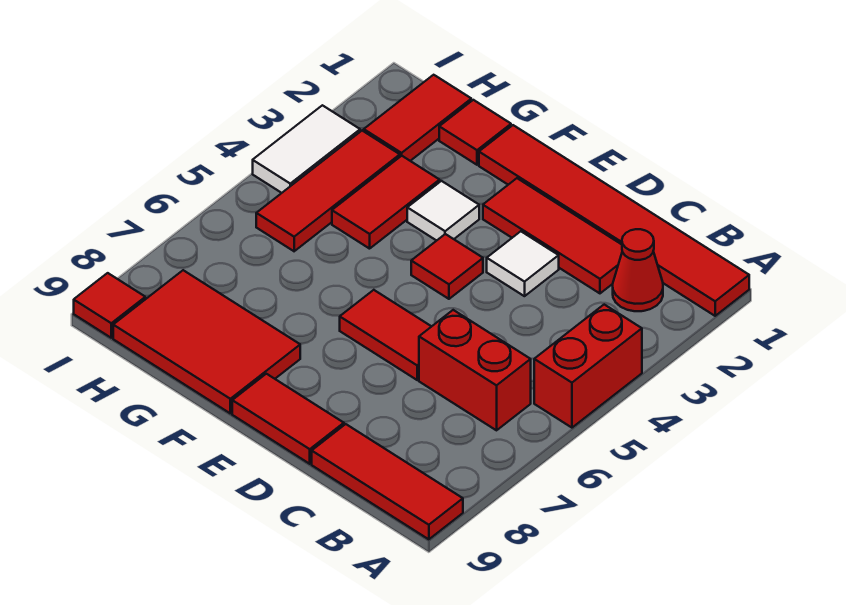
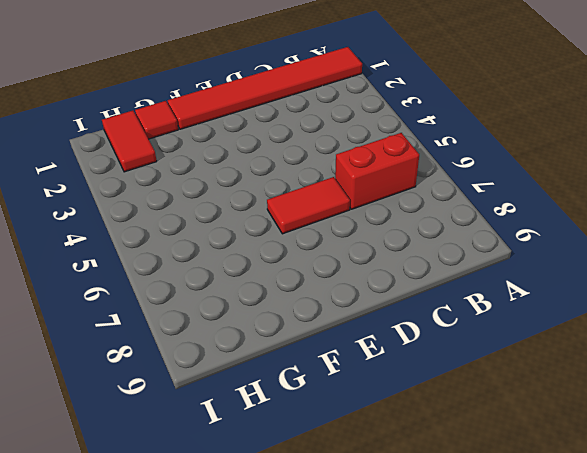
none -> red brick A4:A5 level 1
none -> red tile A9:C9 level 1
none -> red cone B2 level 1

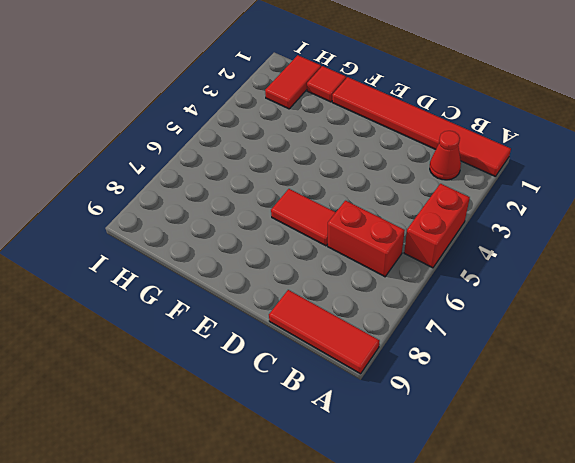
none -> red tile C2:E2 level 1
none -> white tile D3 level 1
none -> red tile D9:E9 level 1

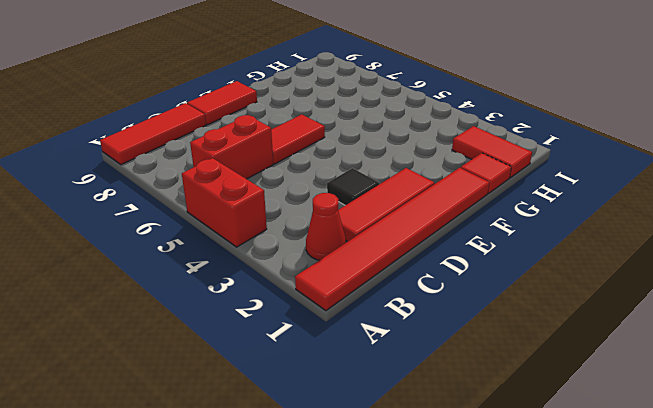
black tile D3 level 1 -> white tile D3 level 1
none -> red tile E4 level 1
none -> white tile F3 level 1
none -> red tile F8:H9 level 1

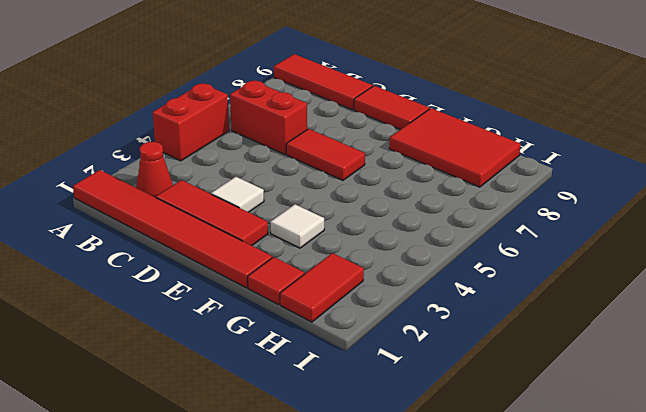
none -> red tile E4 level 1
none -> red tile G3:G4 level 1
none -> red tile H3:H5 level 1

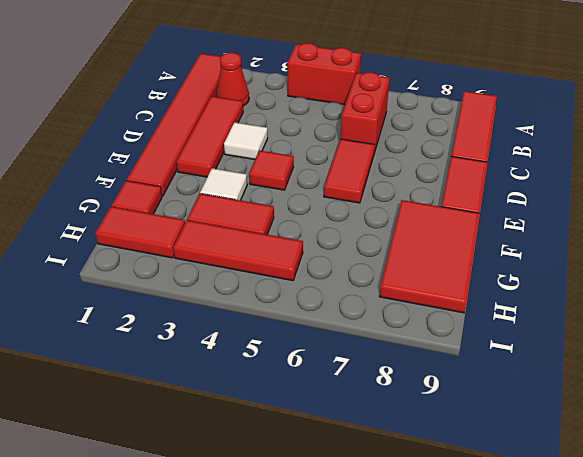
none -> white tile I3:I4 level 1
none -> red tile I9 level 1

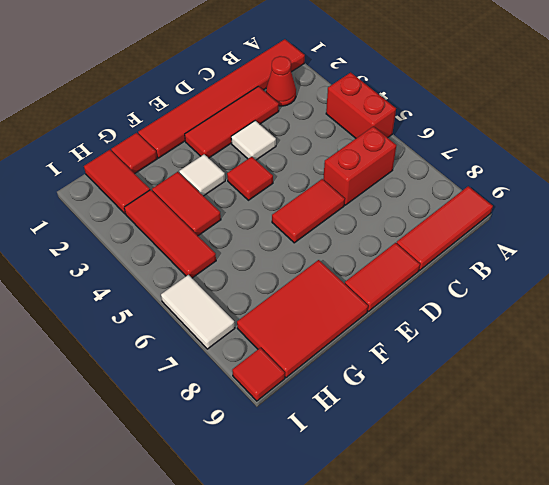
white tile I6:I7 level 1 -> white tile I3:I4 level 1

